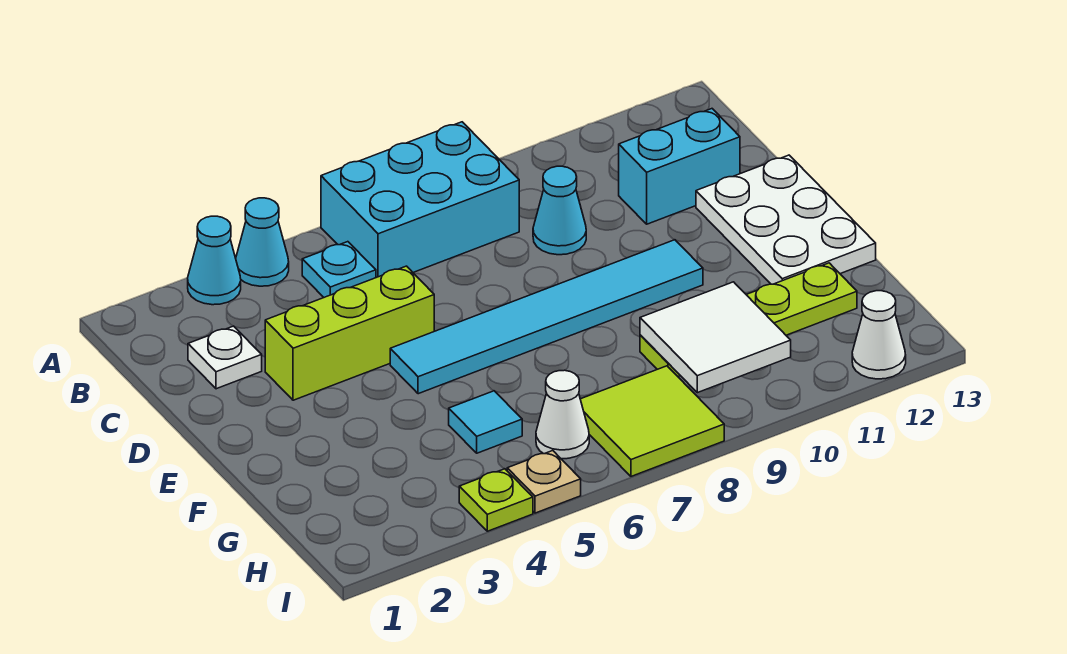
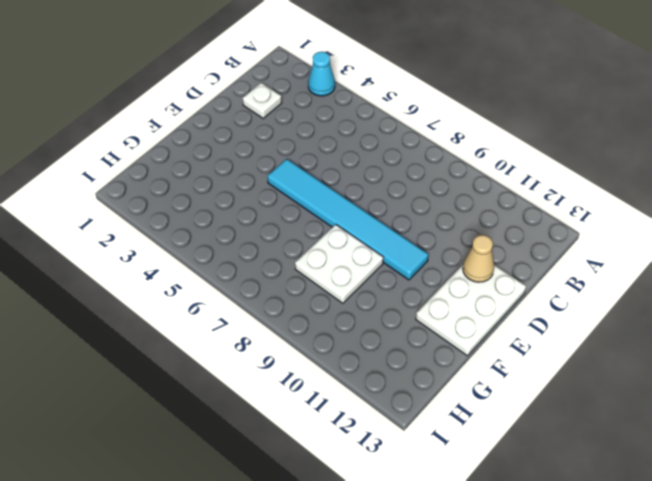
tan cone D12 level 2 -> none
white plate F8:G9 level 1 -> lime plate G9:G12 level 1
none -> cyan cone A4 level 1
none -> cyan brick A6:B8 level 1
none -> cyan plate B5 level 1

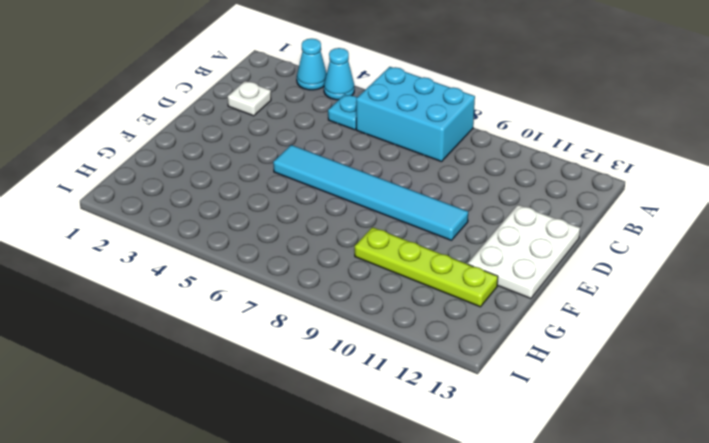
none -> cyan cone C9 level 1
none -> cyan brick C11:C12 level 1
none -> lime brick D3:D5 level 1

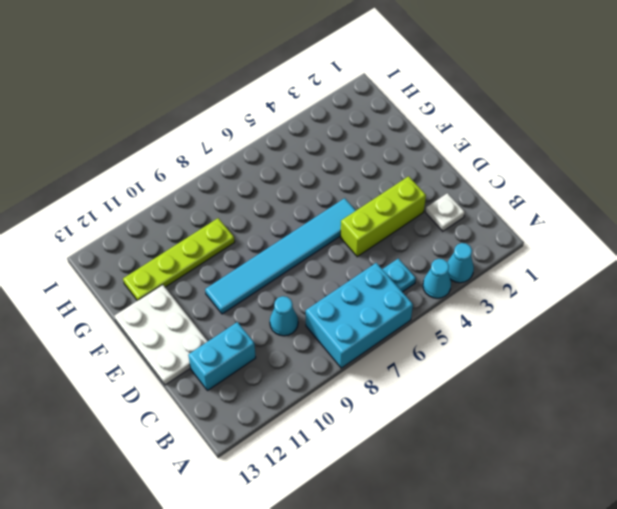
none -> cyan tile G5 level 1
none -> white cone H6 level 1
none -> lime tile H7:I8 level 1

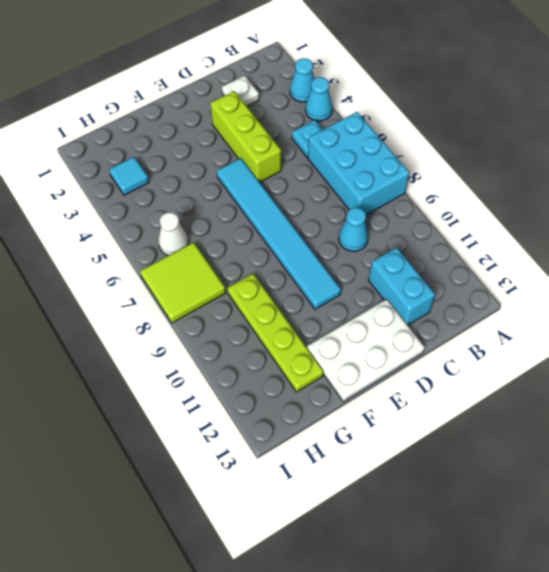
cyan tile H3 level 1 -> cyan tile G5 level 1
none -> lime plate I4 level 1
none -> tan plate I5 level 1
none -> white cone I12 level 1

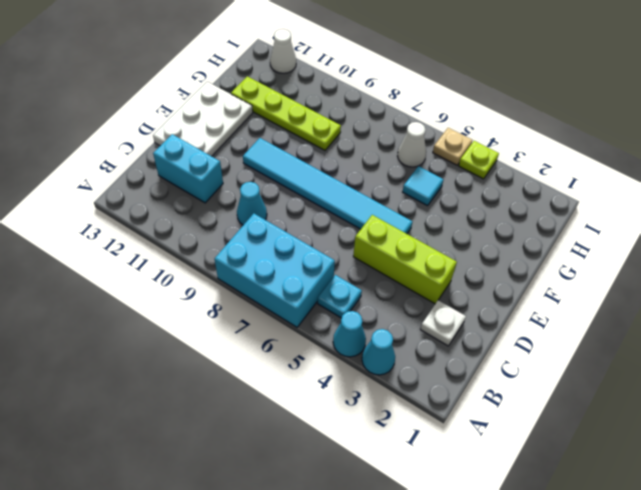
none -> lime tile H7:I8 level 1
none -> white tile G9:H10 level 2

